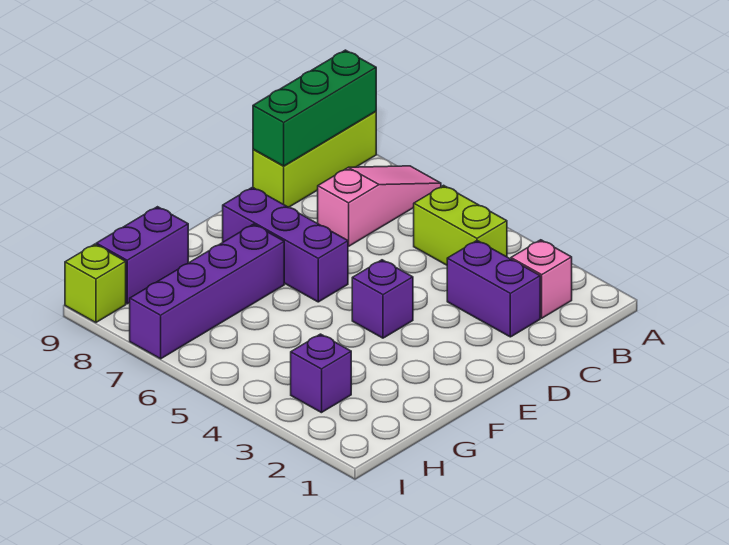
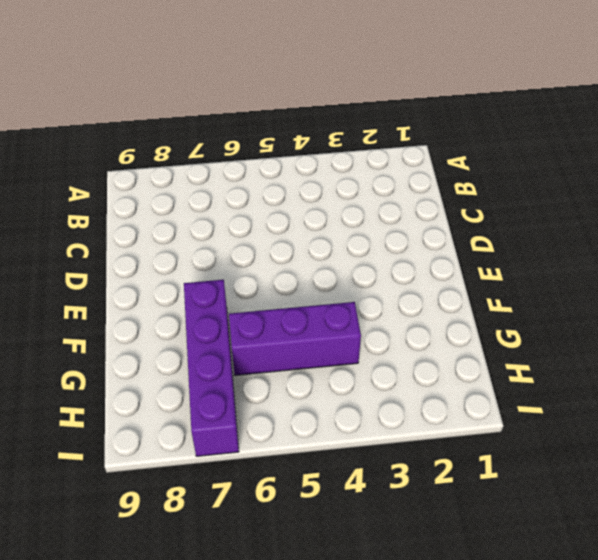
purple brick G4:G6 level 1 -> purple brick E6:E8 level 1
none -> pink slope A7:C7 level 1 top C
none -> lime brick A9:C9 level 1
none -> pink brick B2 level 1

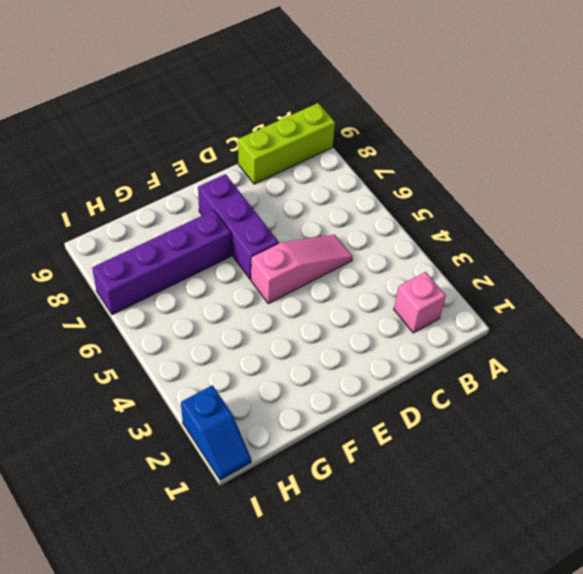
pink slope C5:E5 level 1 top E -> pink slope A7:C7 level 1 top C
blue slope I1:I2 level 1 top 2 -> none
none -> lime brick B4:B5 level 1
none -> purple brick C2:C3 level 1
none -> purple brick E4 level 1

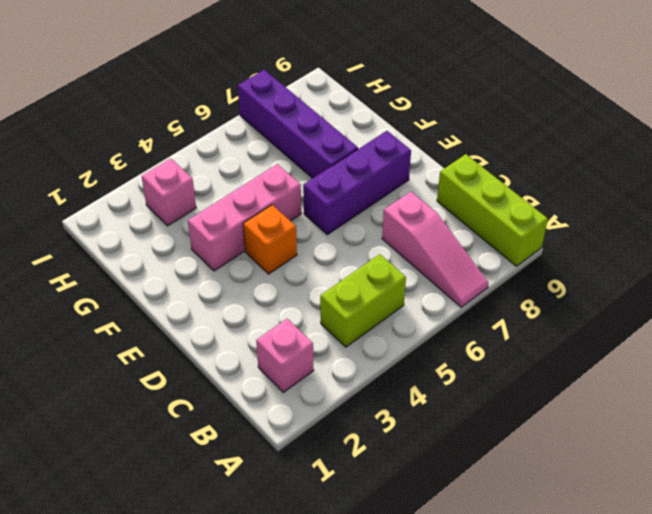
orange brick E4 level 1 -> purple brick E4 level 1
pink brick F3:F5 level 1 -> none
pink brick H3 level 1 -> purple brick H3 level 1
none -> purple brick C2:C3 level 1
none -> purple brick G9:H9 level 1
none -> lime brick I9 level 1

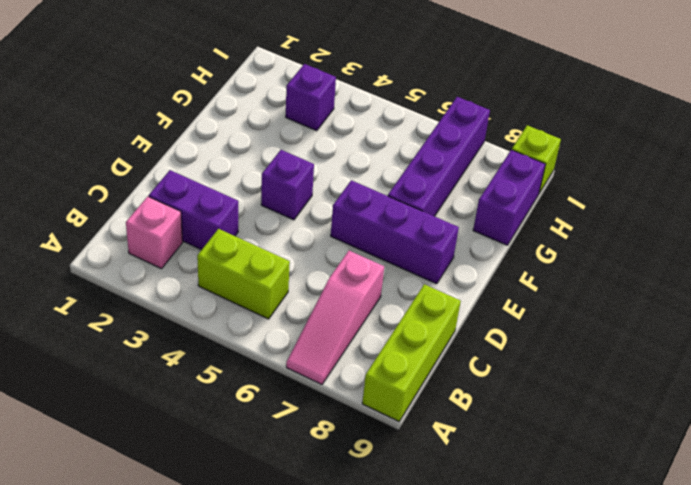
none -> green brick A9:C9 level 2

